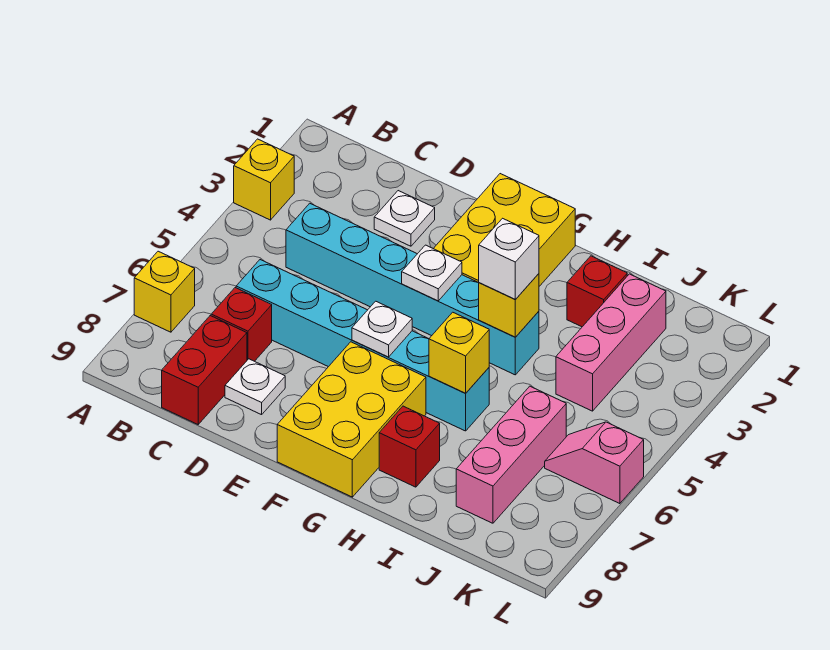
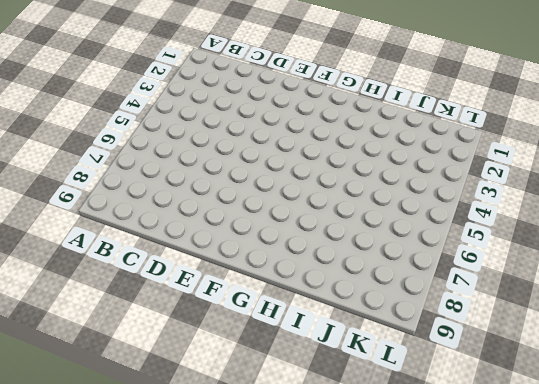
none -> yellow brick A3 level 1
none -> yellow brick A7 level 1
none -> cyan brick C4:H4 level 1

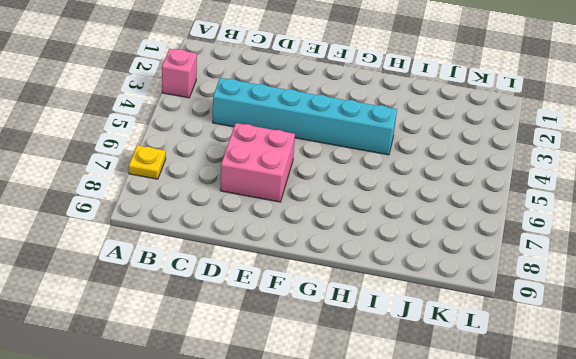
pink brick A3 level 1 -> yellow brick A3 level 1
yellow plate A7 level 1 -> yellow brick A7 level 1
pink brick D6:E7 level 1 -> cyan brick C6:H6 level 1
none -> red brick C7 level 1
none -> red brick C8:C9 level 1
none -> white plate D2 level 1

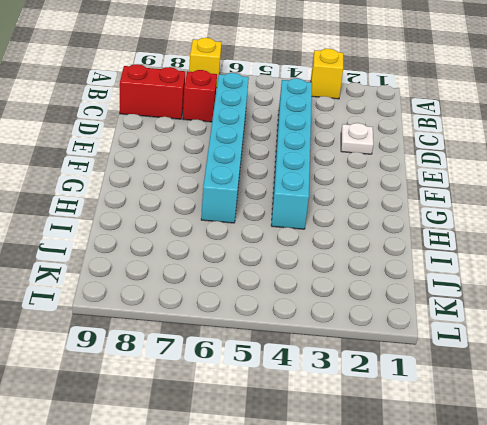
none -> white plate D8 level 1
none -> yellow brick F1:G3 level 1
none -> yellow brick F7:G9 level 1

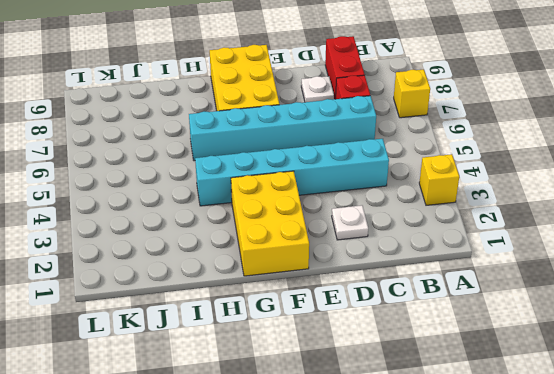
none -> red brick H8 level 1
none -> red brick I2 level 1
none -> pink brick J2:J4 level 1

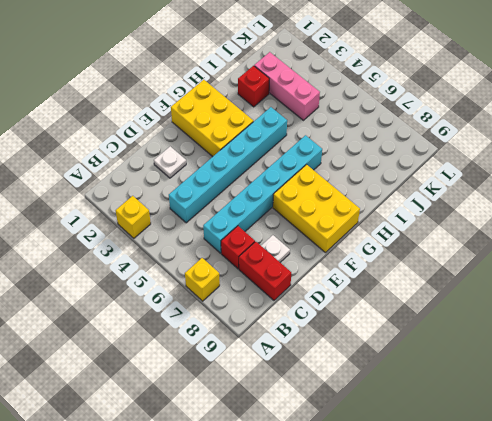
none -> red brick H8 level 1
none -> pink brick J6:J8 level 1
none -> pink slope K6:L6 level 1 top L

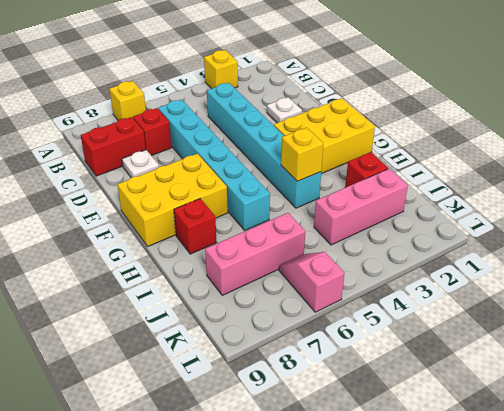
none -> white plate F4 level 2
none -> white plate F6 level 2
none -> yellow brick H6 level 2

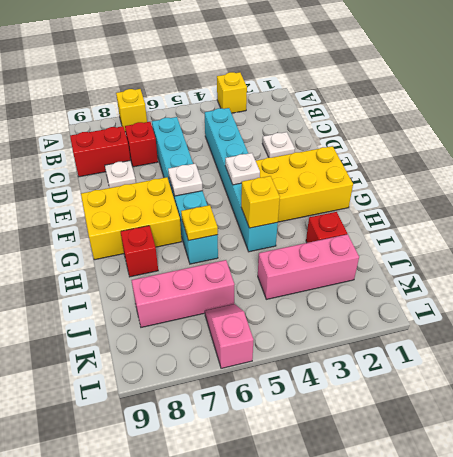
yellow plate H6 level 2 -> yellow brick H6 level 2
none -> white brick H4 level 3

